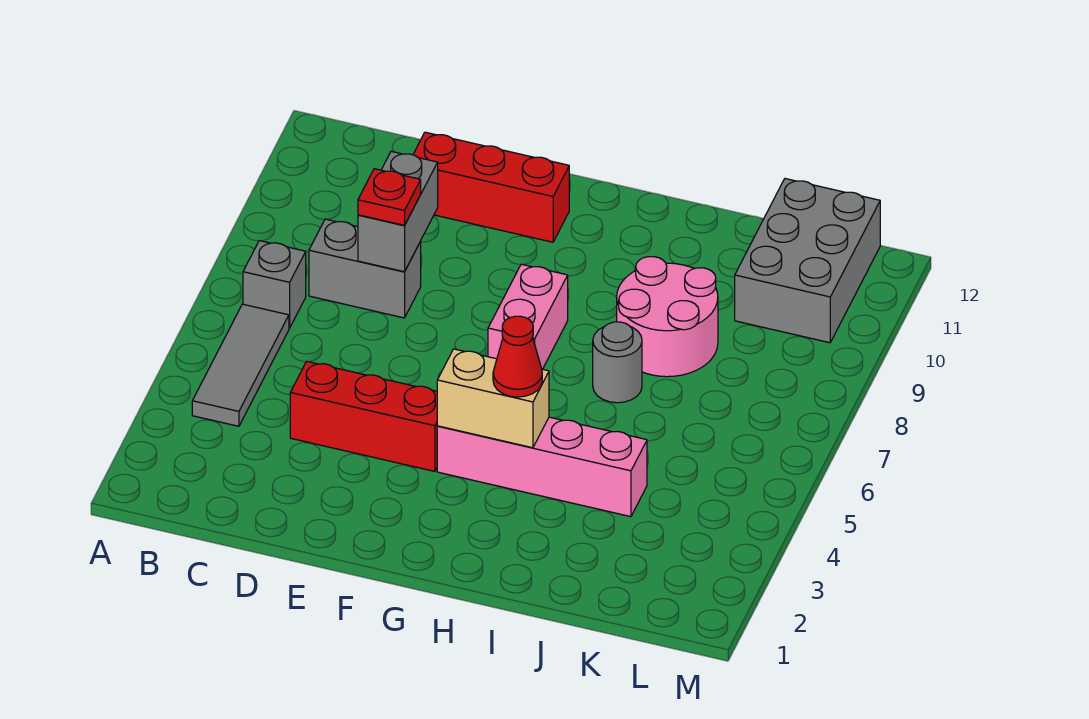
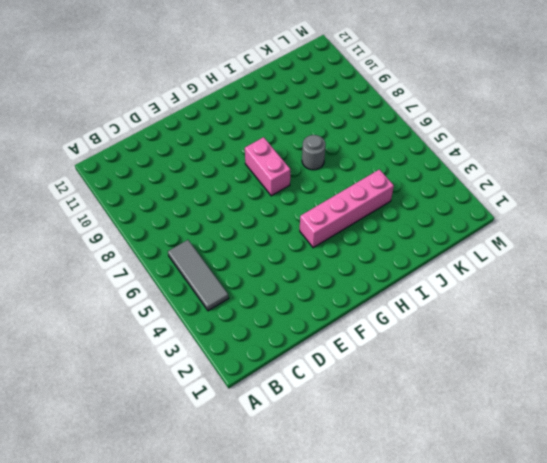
none -> grey brick B7 level 1
none -> grey brick C8:D8 level 1
none -> red brick D4:F4 level 1

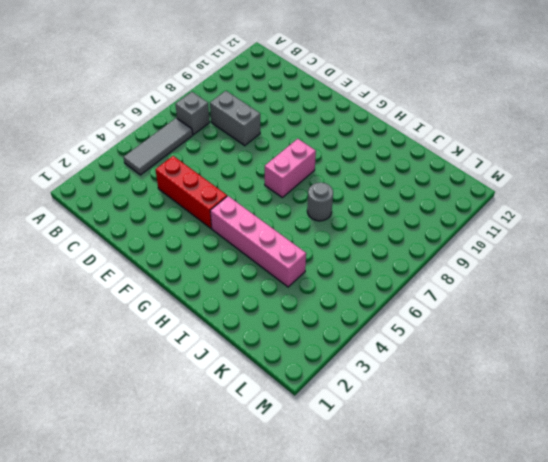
none -> red brick D11:F11 level 1
none -> pink round brick I8:J9 level 1
none -> grey brick K10:L12 level 1

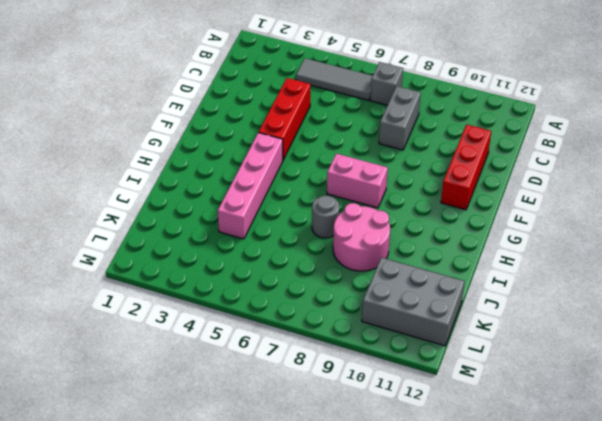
none -> grey brick D8:D9 level 2
none -> tan brick G4:H4 level 2
none -> red plate D8 level 3

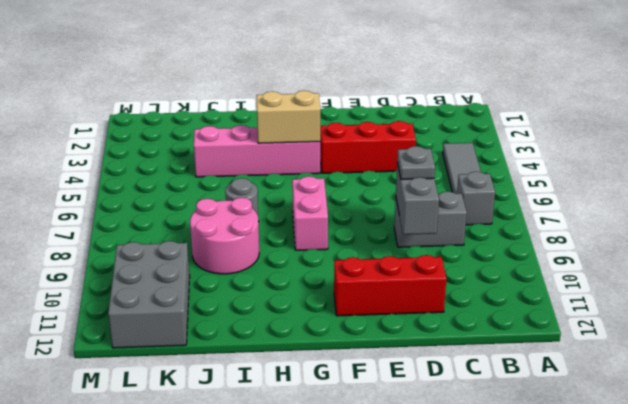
grey plate D8 level 3 -> red plate D8 level 3
none -> red cone H4 level 3

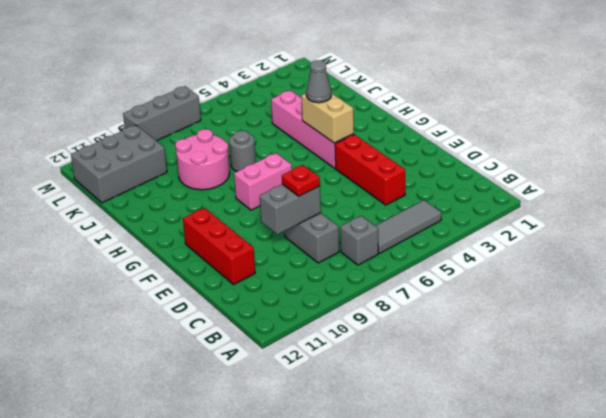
grey cone H4 level 3 -> red cone H4 level 3
grey brick M7:M9 level 1 -> none

